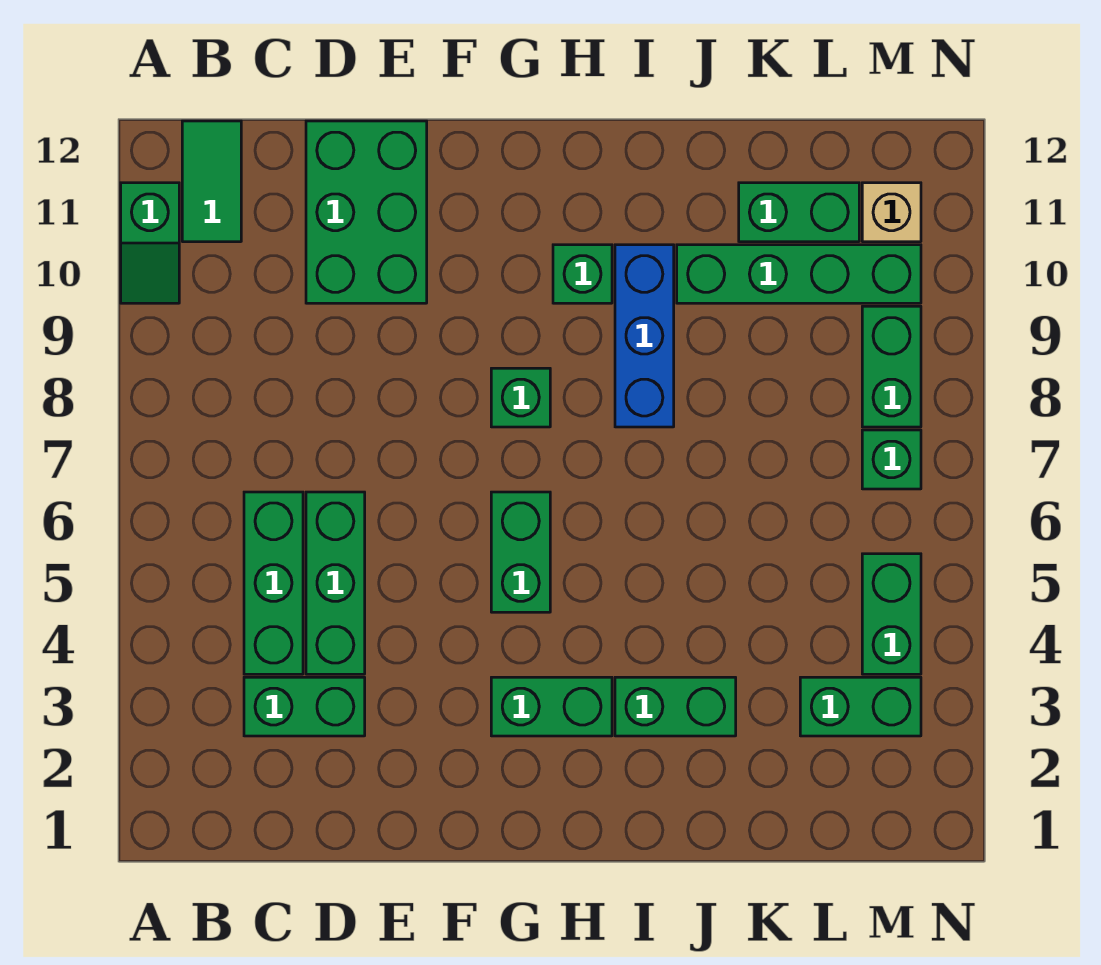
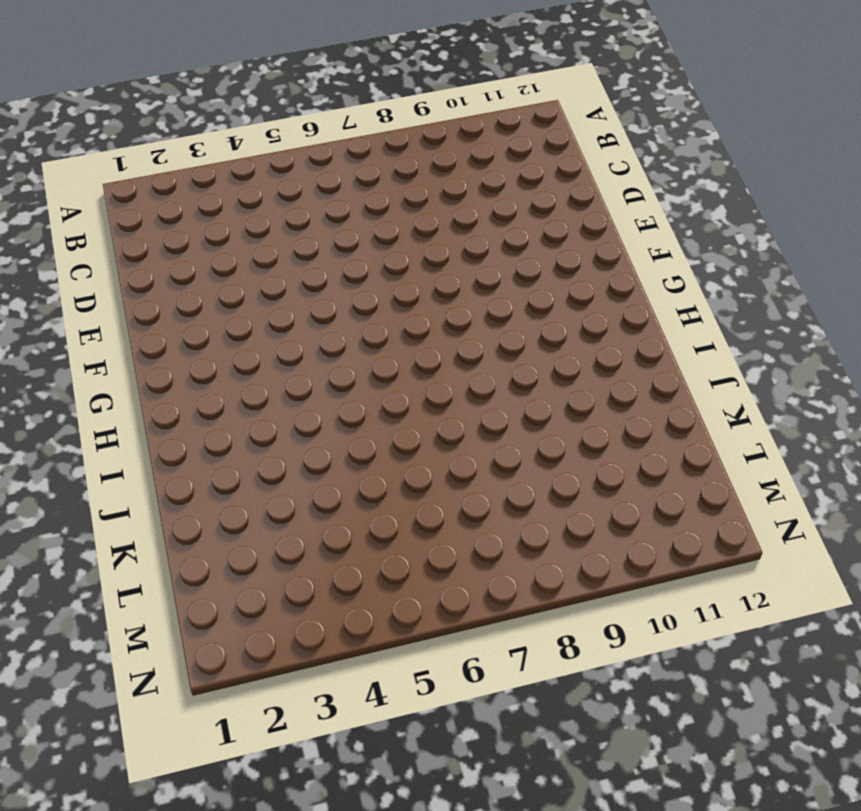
none -> green slope A10:A11 level 1 top 11
none -> green tile B11:B12 level 1
none -> green brick C3:D3 level 1

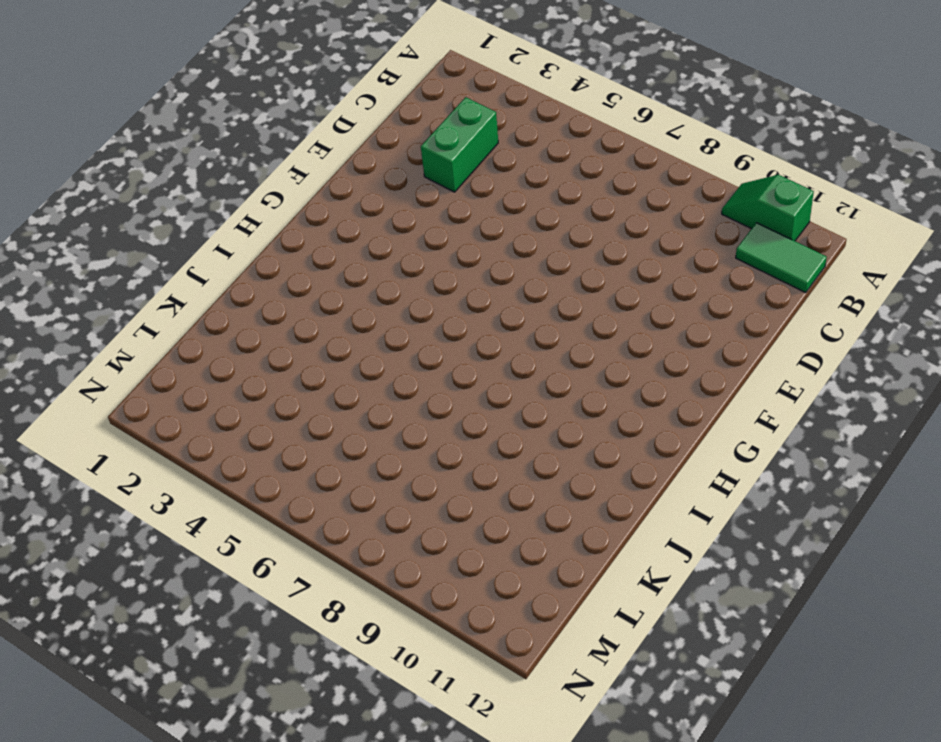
none -> green brick C4:C6 level 1
none -> green brick D4:D6 level 1
none -> green brick D10:E12 level 1

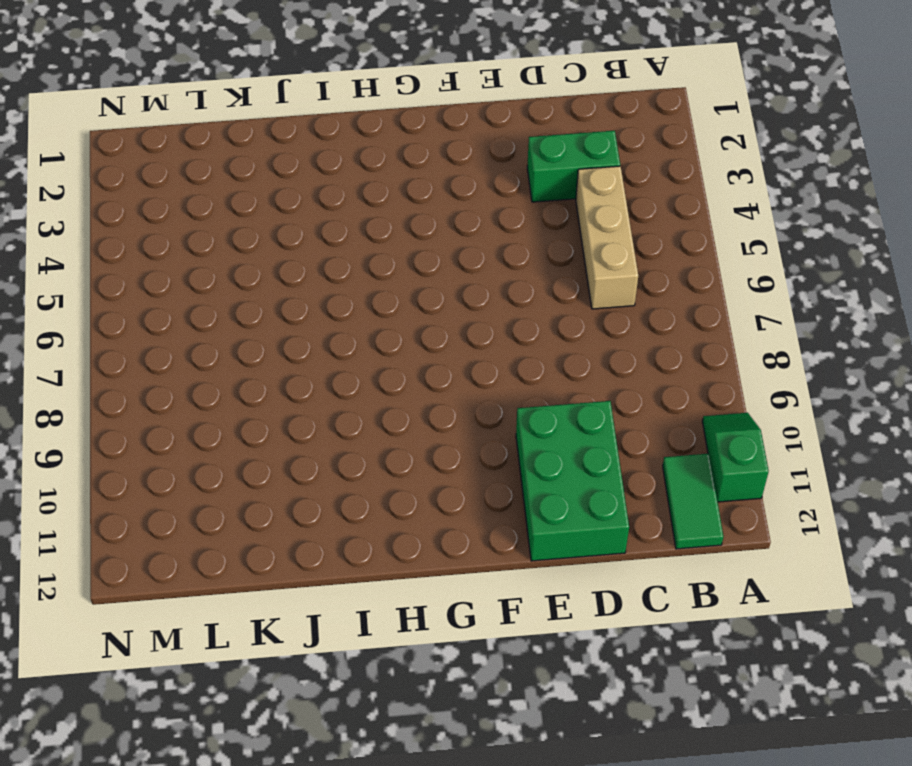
tan brick C4:C6 level 1 -> green brick C4:C6 level 1
none -> green brick D4:D6 level 1
none -> green brick G3:H3 level 1
none -> green brick G5:G6 level 1

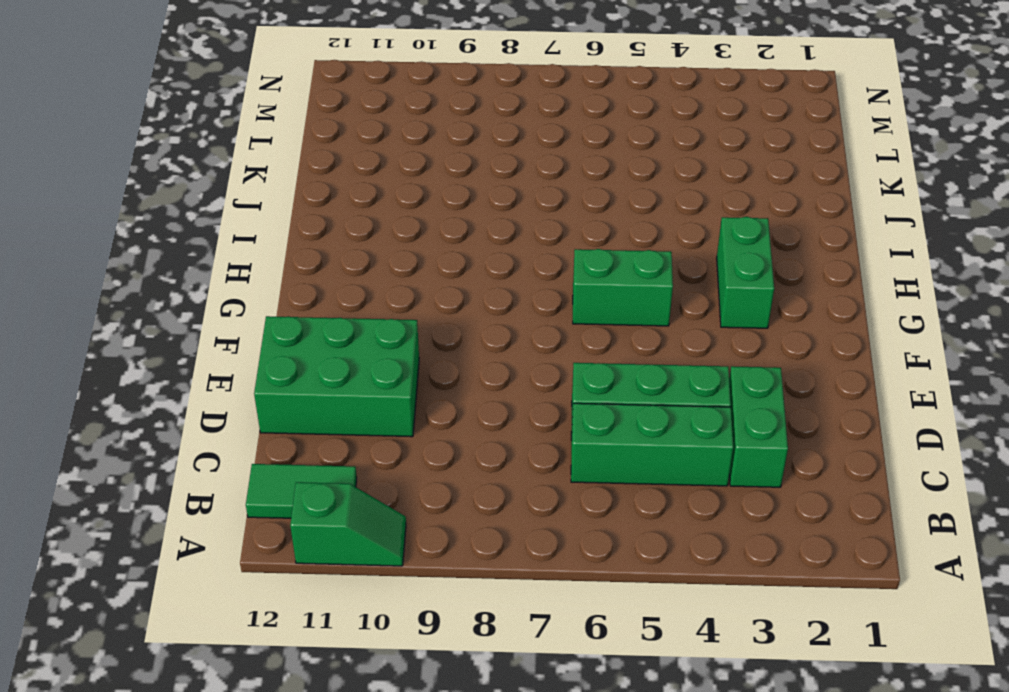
none -> green brick G8 level 1
none -> green brick H10 level 1
none -> green brick I3:J3 level 1

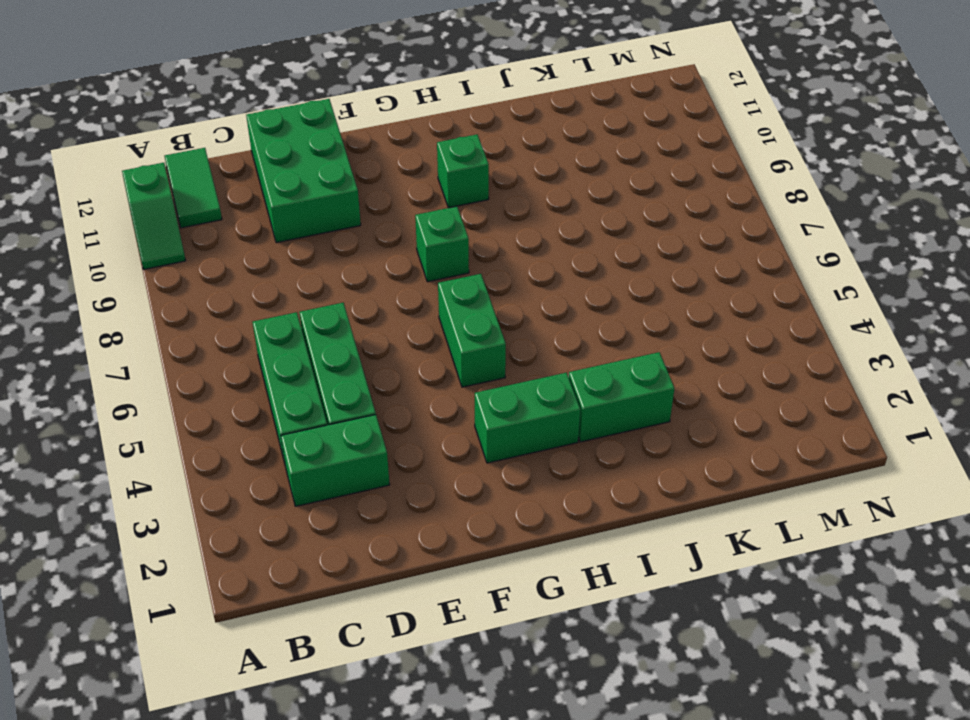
none -> blue brick I8:I10 level 1
none -> green brick J10:M10 level 1
none -> green brick K11:L11 level 1

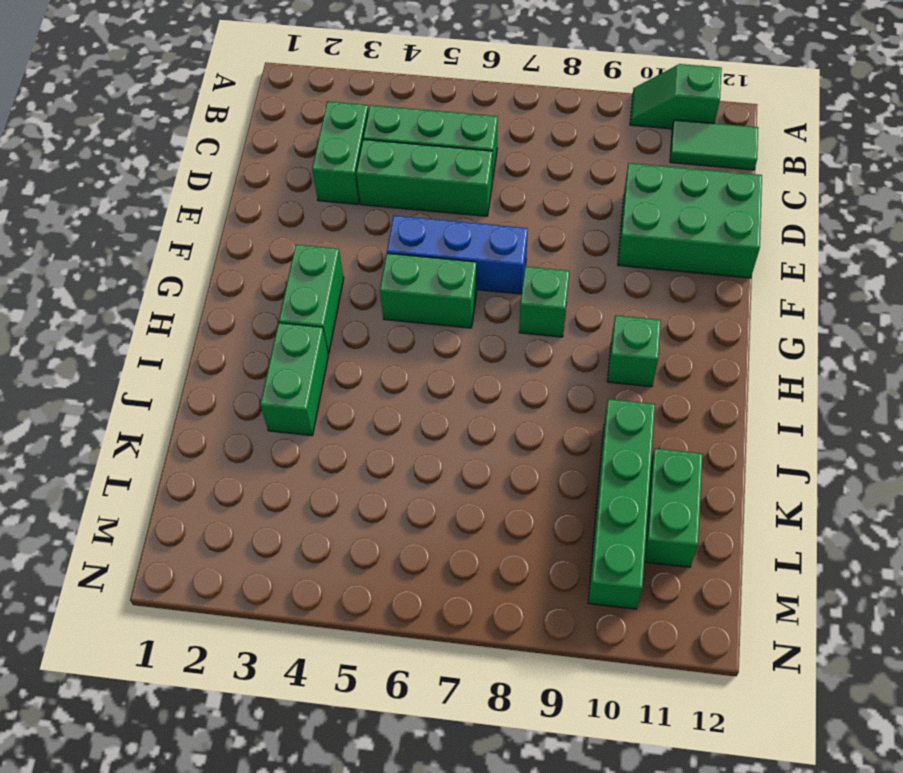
blue brick F5:F7 level 1 -> blue brick I8:I10 level 1
none -> green brick L3:M3 level 1
none -> green brick M4:M5 level 1
none -> green brick M7 level 1

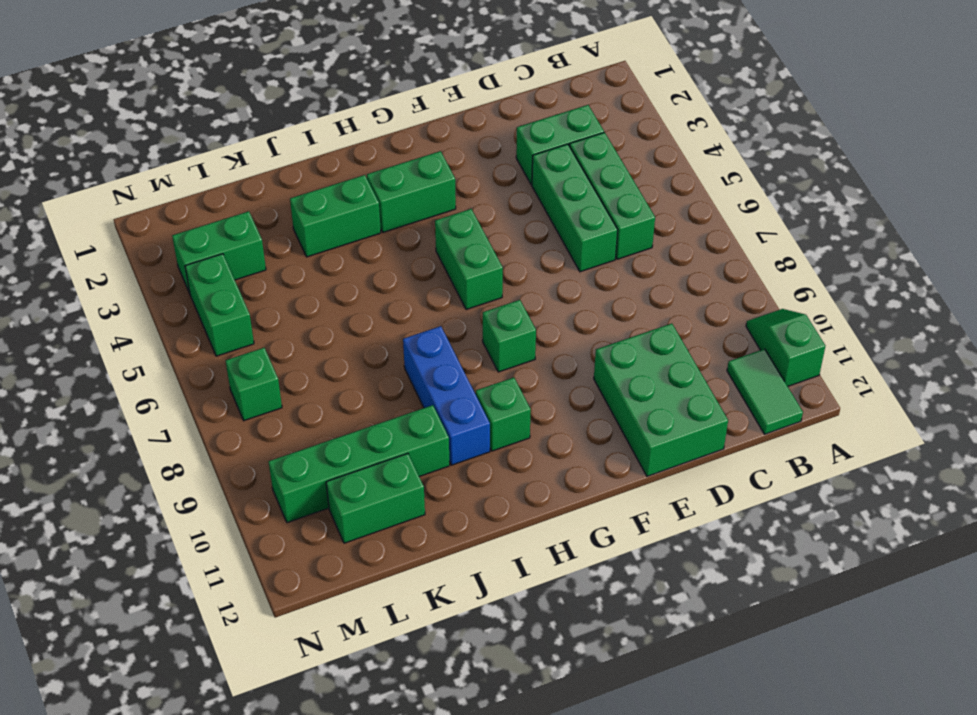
none -> green brick M8:M9 level 1
none -> tan brick M11 level 1

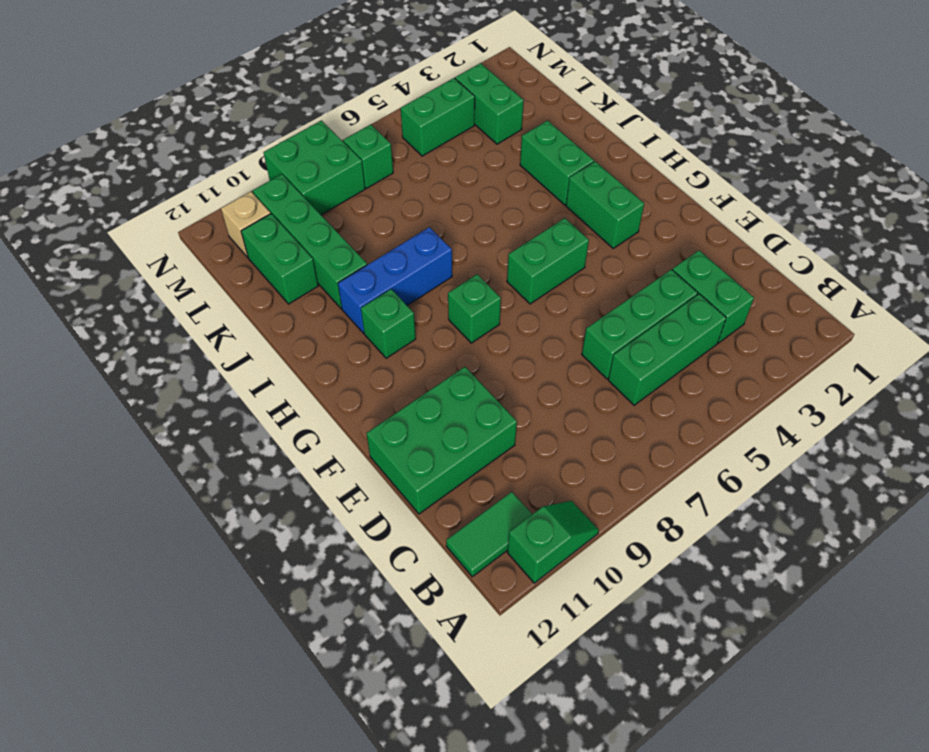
green brick M8:N9 level 1 -> green brick M8:M9 level 1

